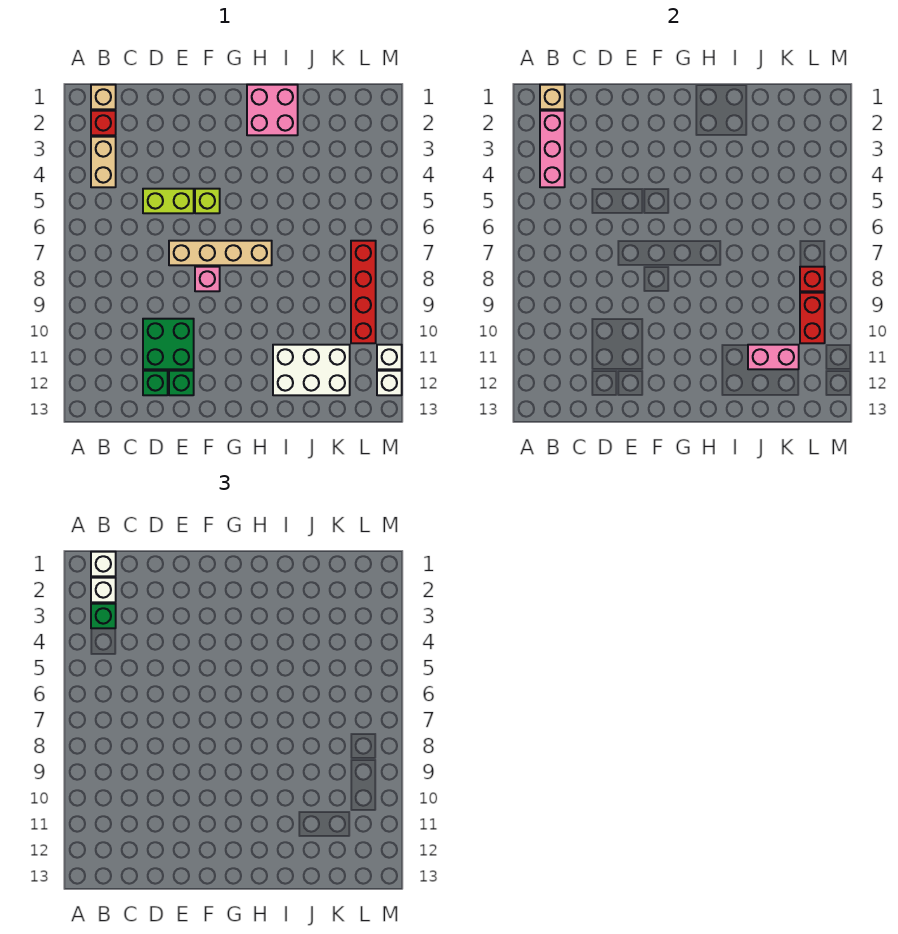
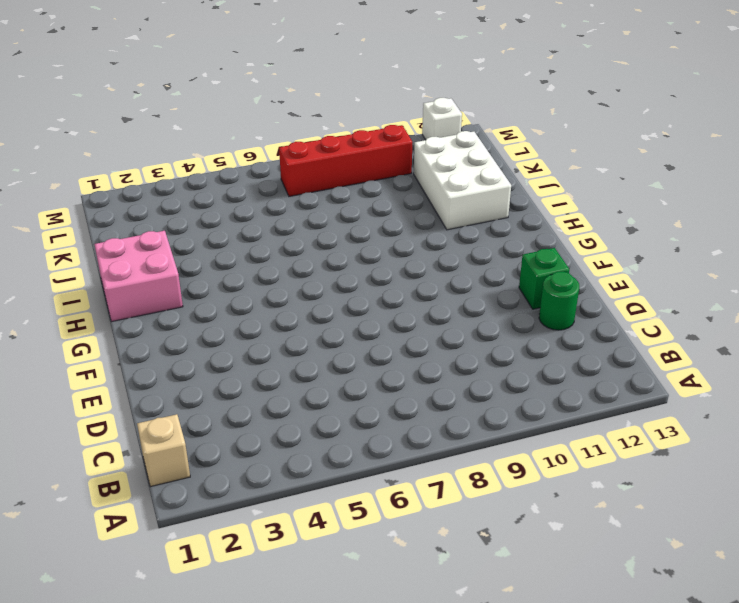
green round brick D12 level 1 -> green brick D12 level 1
none -> red brick B2 level 1
none -> tan brick B3:B4 level 1
none -> lime brick D5:E5 level 1

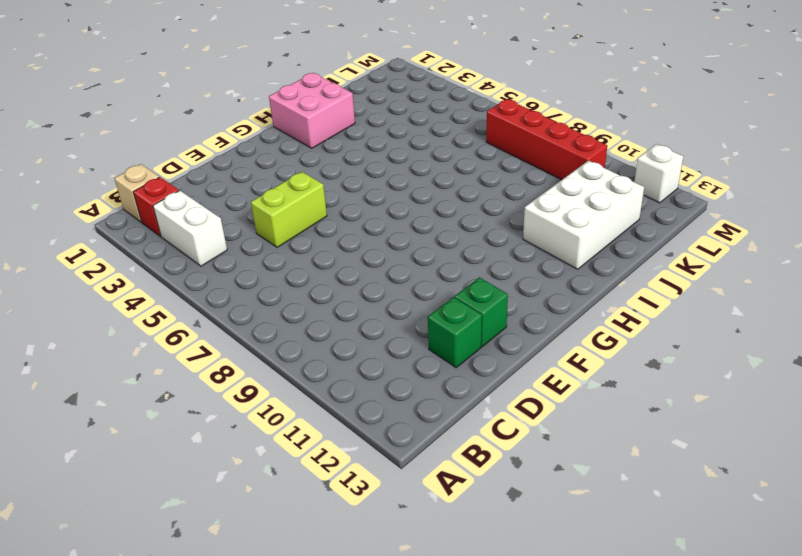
white brick B3:B4 level 1 -> tan brick B3:B4 level 1
none -> green brick D10:E11 level 1
none -> tan brick E7:H7 level 1
none -> lime brick F5 level 1

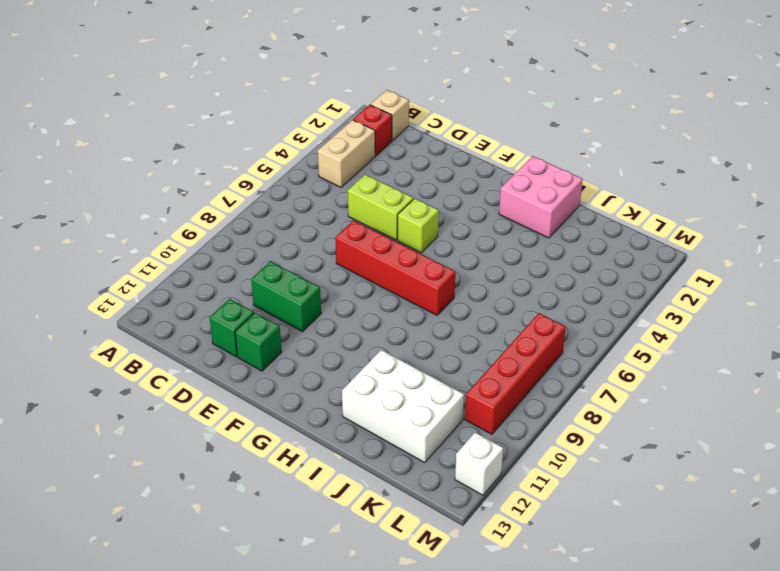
green brick D10:E10 level 1 -> green brick D10:E11 level 1
red brick E7:H7 level 1 -> tan brick E7:H7 level 1
none -> pink brick F8 level 1
none -> white brick M11 level 1
none -> tan brick B1 level 2

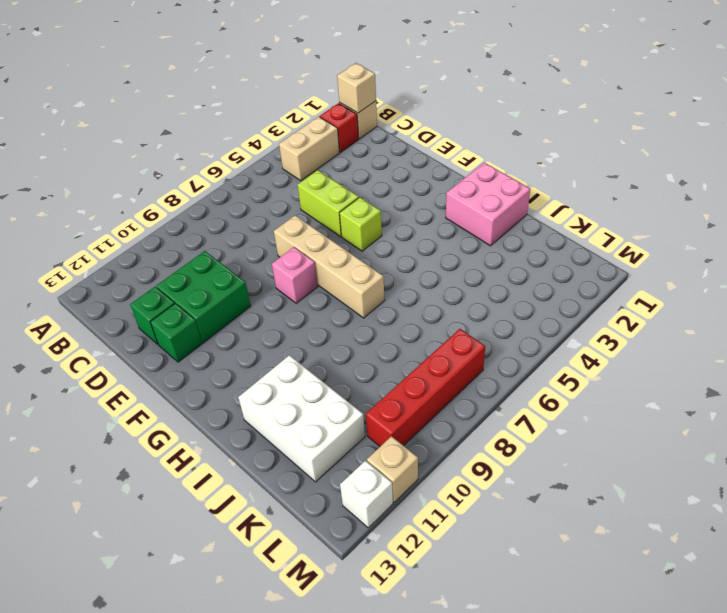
tan brick M11 level 1 -> white brick M11 level 1
none -> pink brick B2:B4 level 2
none -> pink brick J11:K11 level 2
none -> red brick L8 level 2

